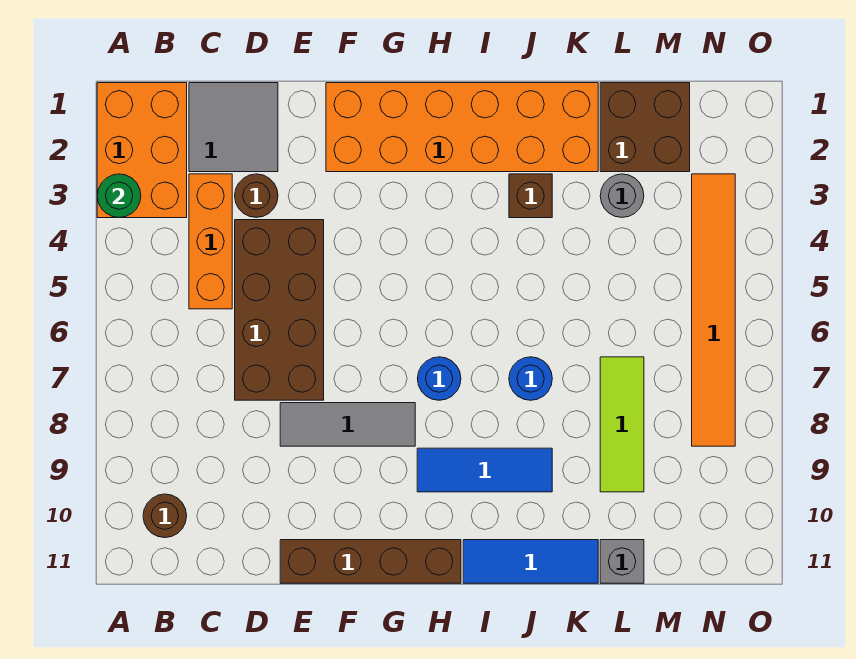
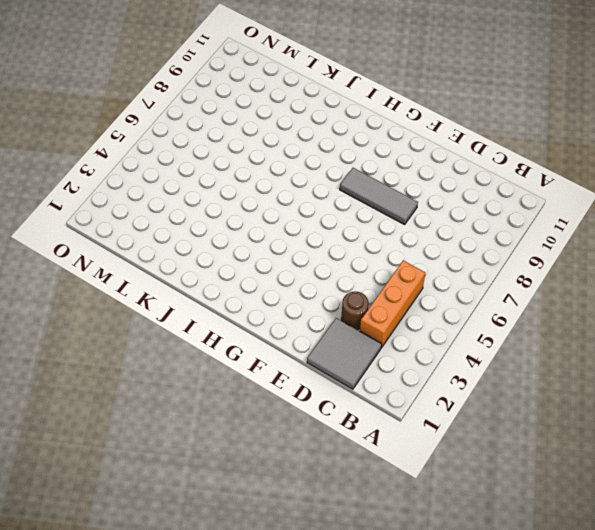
none -> orange brick A1:B3 level 1
none -> brown round brick B10 level 1
none -> brown brick D4:E7 level 1

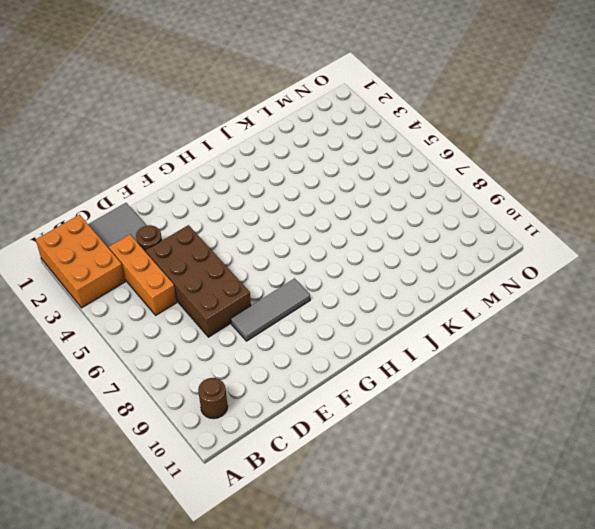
none -> brown brick E11:H11 level 1
none -> orange brick F1:K2 level 1
none -> blue round brick H7 level 1

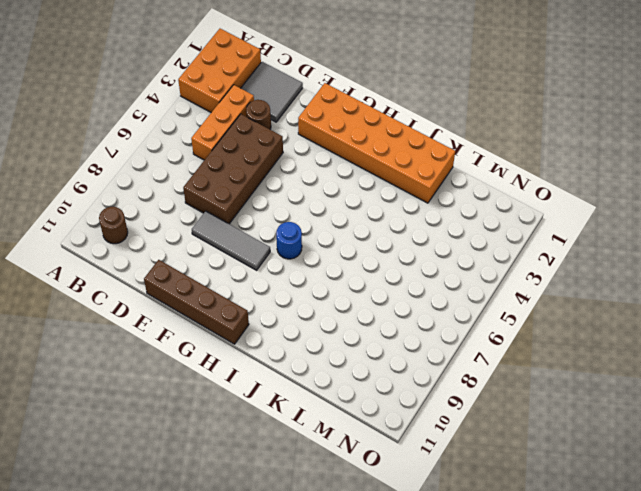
none -> blue tile H9:J9 level 1
none -> blue tile I11:K11 level 1
none -> brown brick J3 level 1

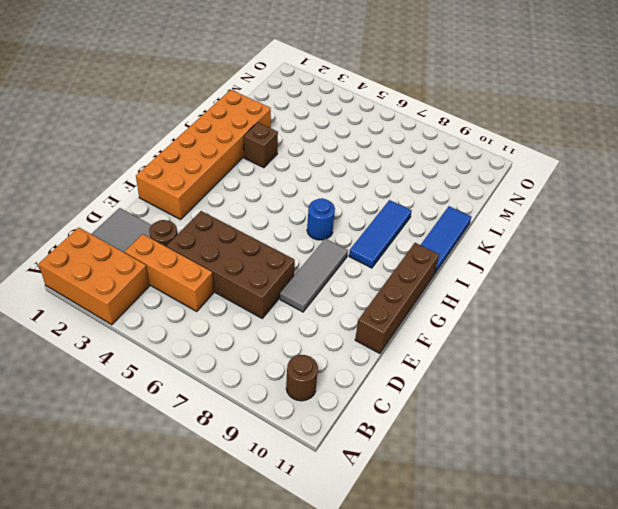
none -> blue round brick J7 level 1
none -> brown brick L1:M2 level 1
none -> grey round brick L3 level 1

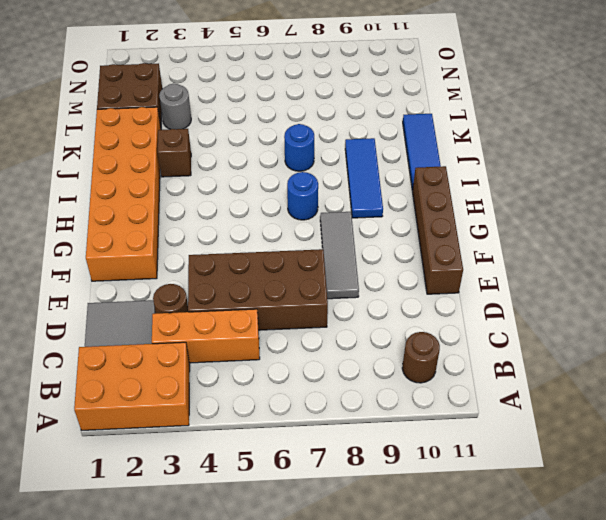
none -> lime tile L7:L9 level 1
none -> grey brick L11 level 1
none -> orange tile N3:N8 level 1

